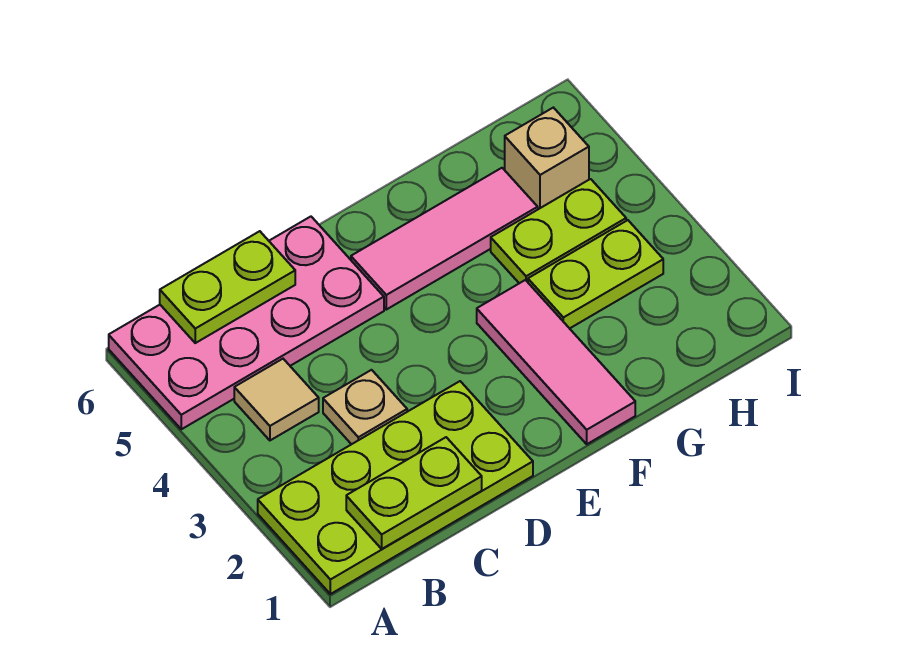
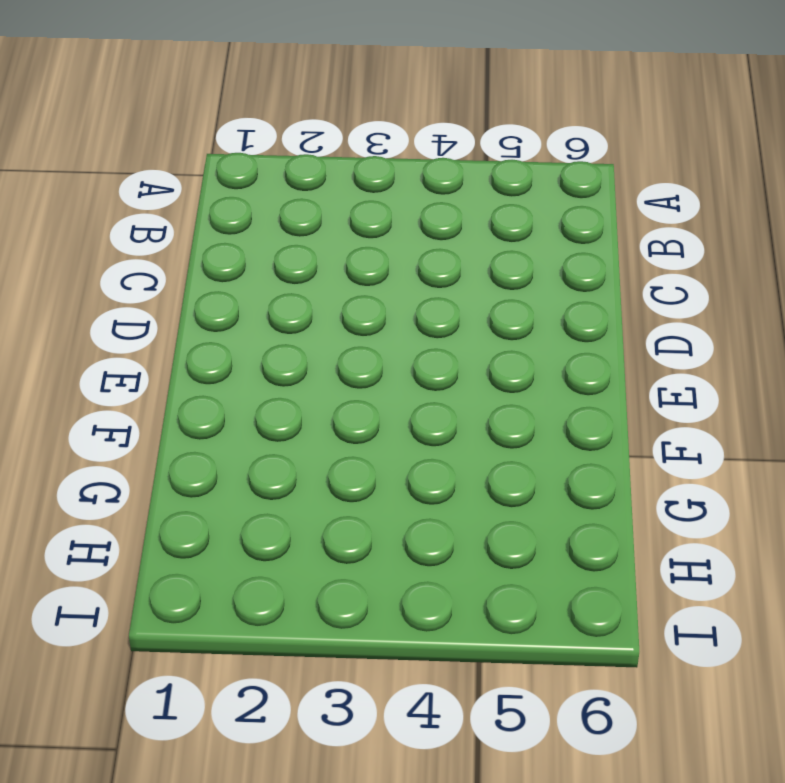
none -> lime plate A1:D2 level 1
none -> pink plate A5:D6 level 1

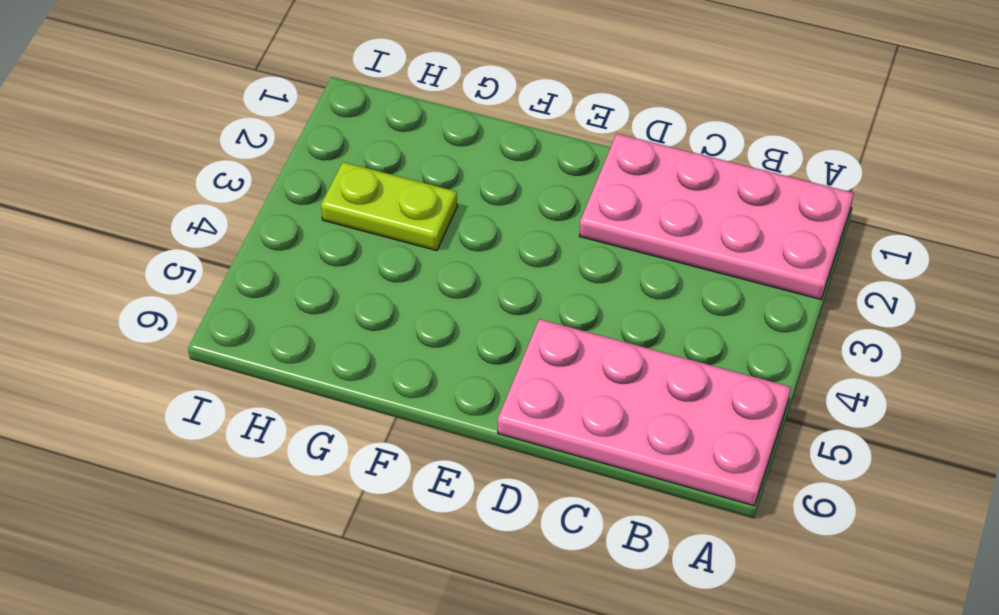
pink plate A1:D2 level 1 -> lime plate A1:D2 level 1
none -> tan tile B4 level 1
none -> tan plate C3 level 1

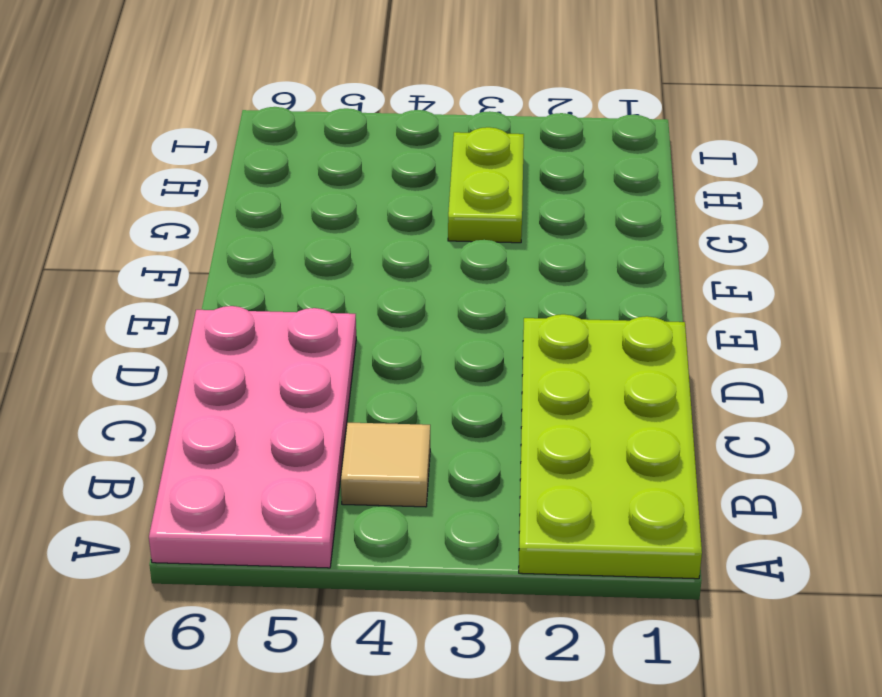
none -> tan plate C3 level 1
none -> pink tile E5:G5 level 1

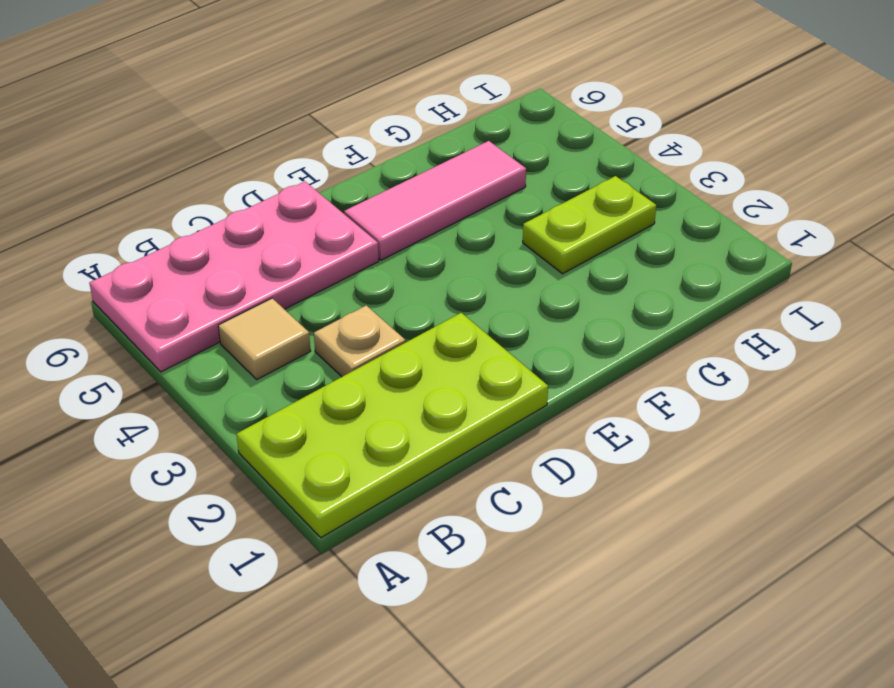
none -> pink tile F1:F3 level 1
none -> lime plate G4:H4 level 1

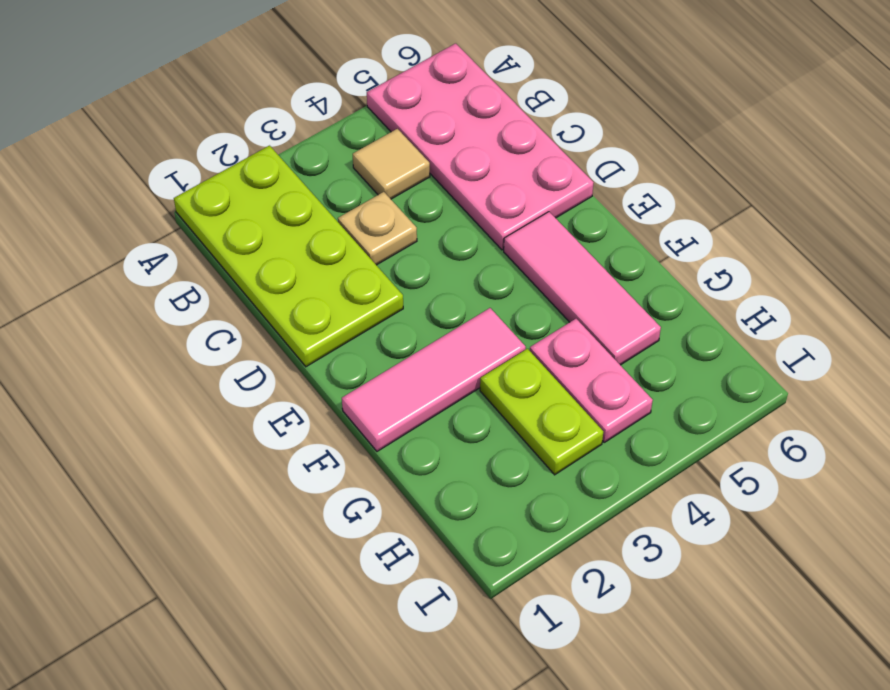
pink plate G4:H4 level 1 -> lime plate G4:H4 level 1
none -> tan brick H5 level 1
none -> lime plate B1:C1 level 2

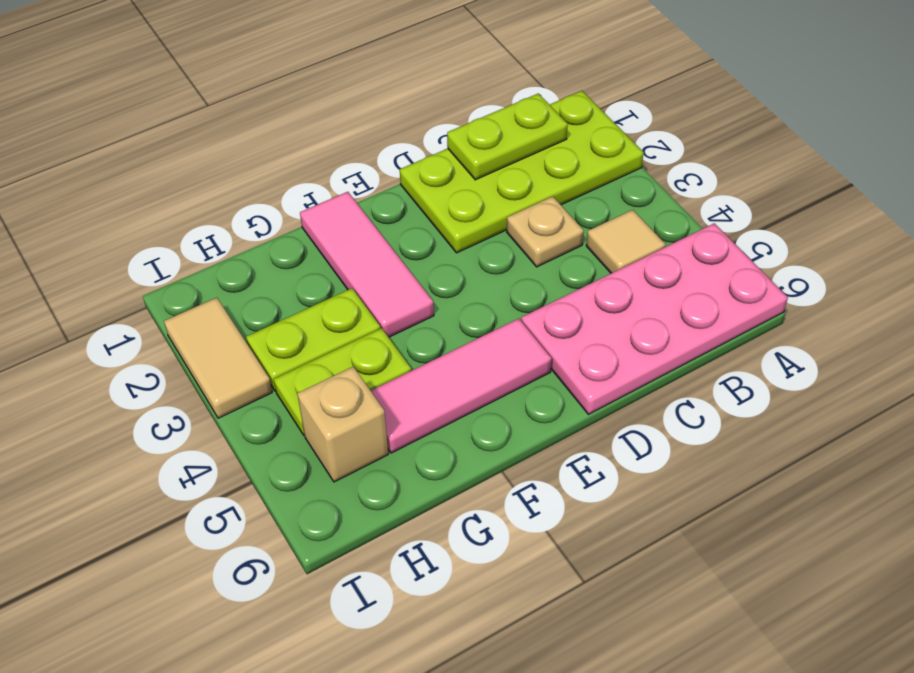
tan tile I2:I3 level 1 -> none
none -> lime plate B6:C6 level 2

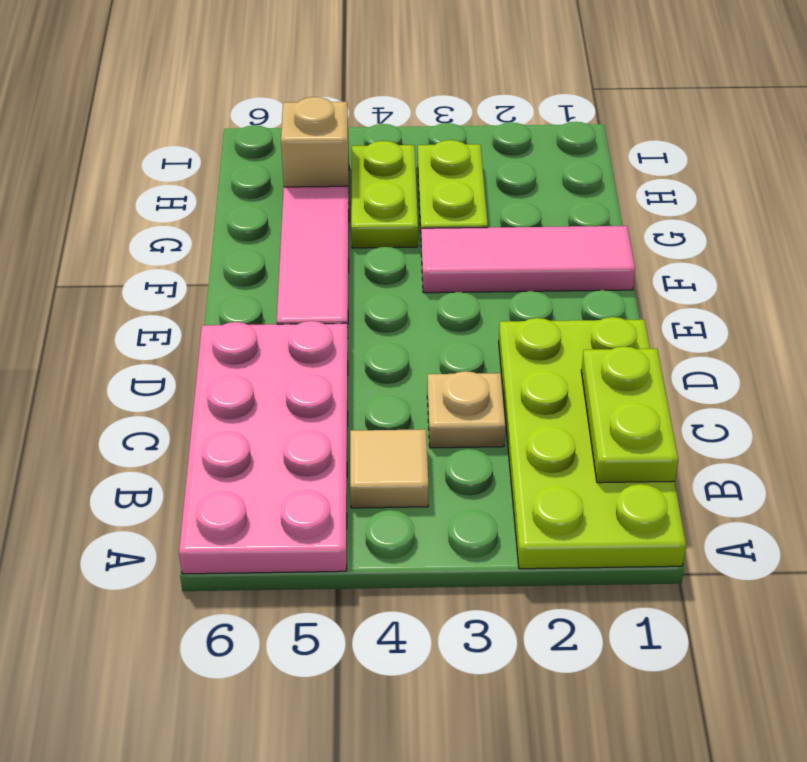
none -> lime plate B6:C6 level 2

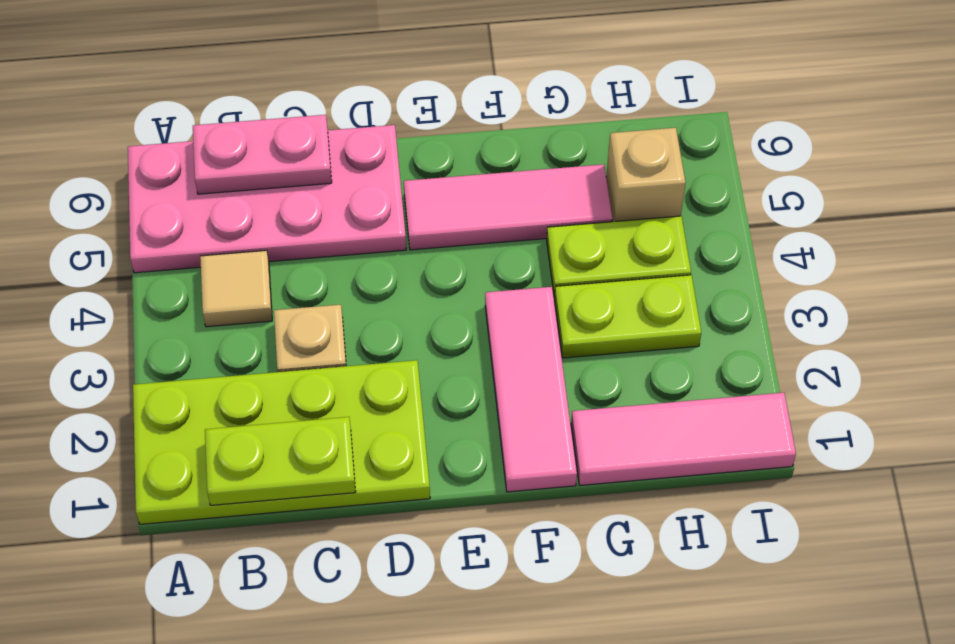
pink plate B6:C6 level 2 -> lime plate B6:C6 level 2
pink tile G1:I1 level 1 -> none

